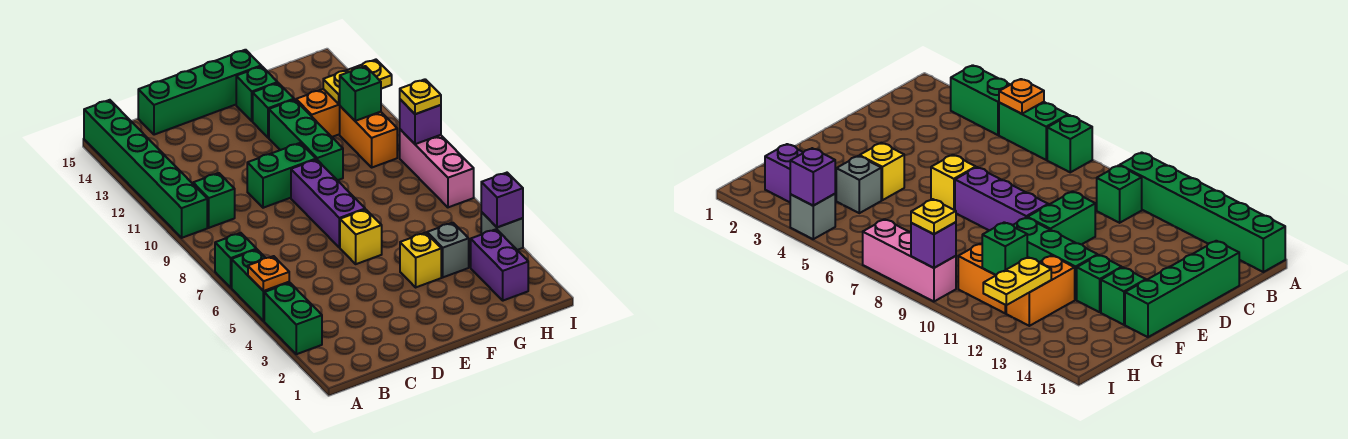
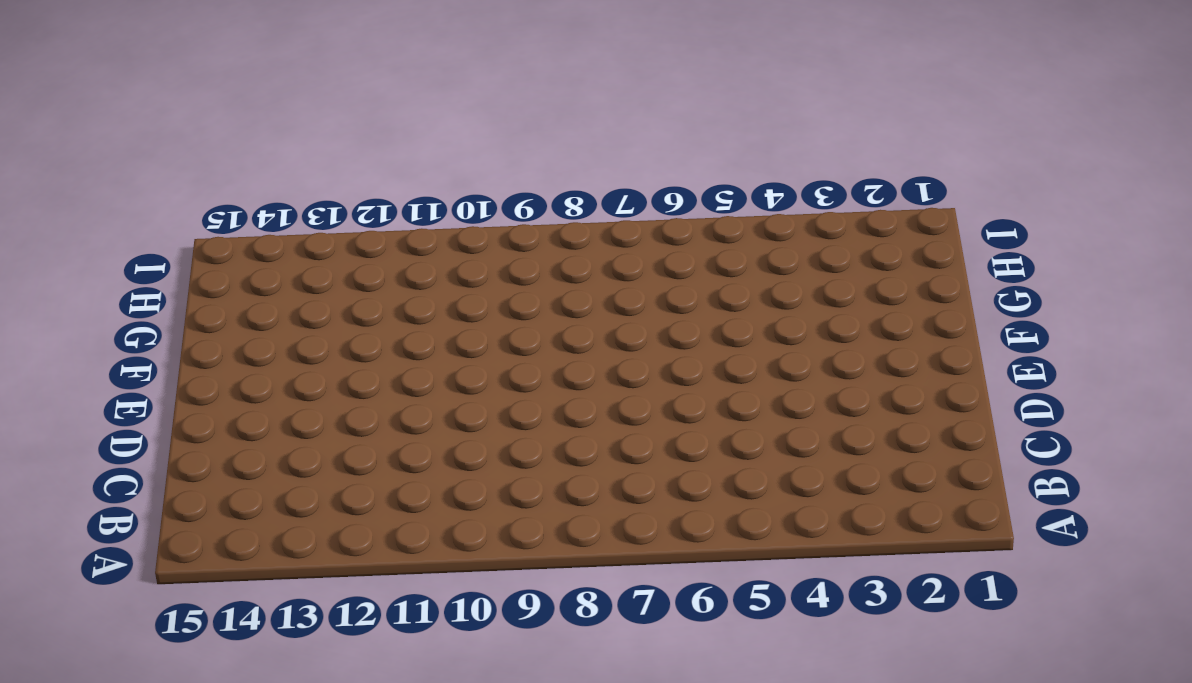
none -> green brick A3:A4 level 1
none -> green brick A5:A6 level 1
none -> green brick A7 level 1

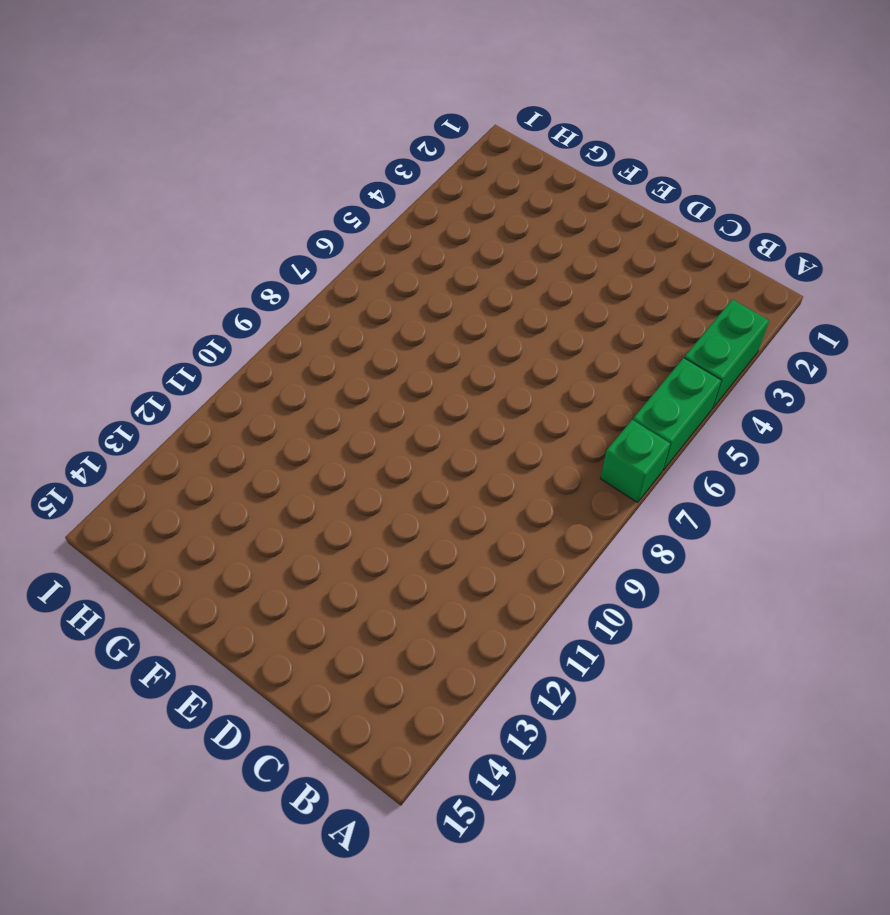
none -> green brick A10:A15 level 1
none -> green brick B10 level 1
none -> green brick C15:F15 level 1

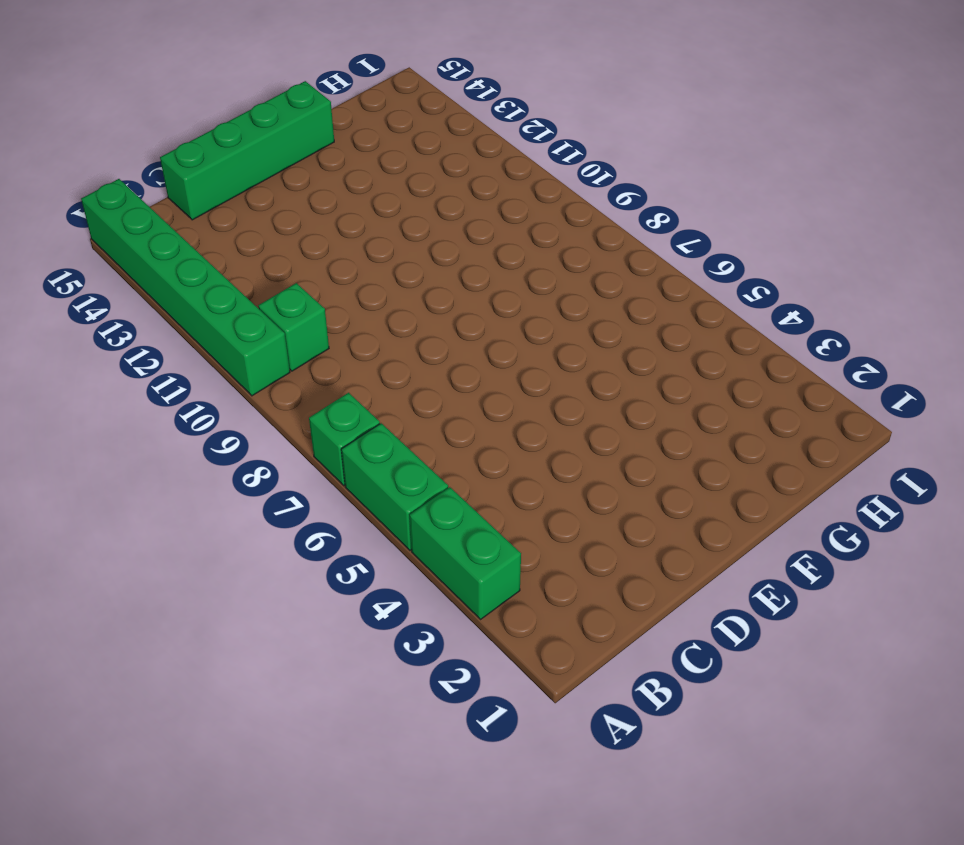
none -> green brick D10:E10 level 1
none -> yellow brick E6 level 1
none -> purple brick E7:E9 level 1

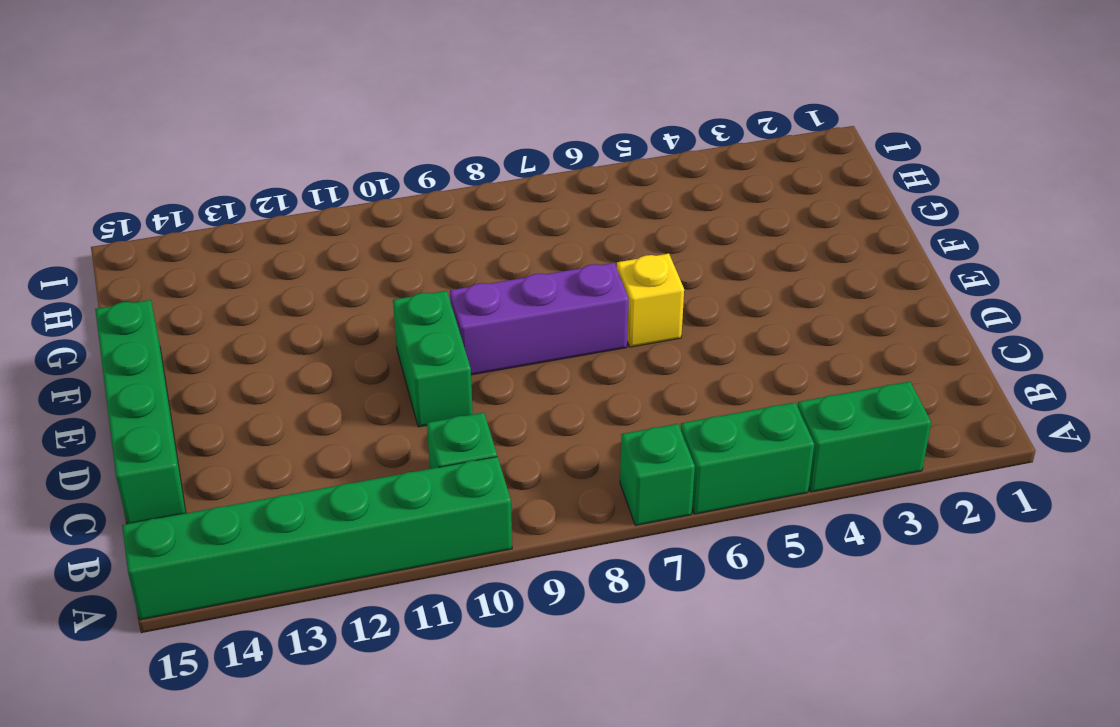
none -> yellow brick F4 level 1
none -> green brick F10:F12 level 1
none -> green brick F13 level 1

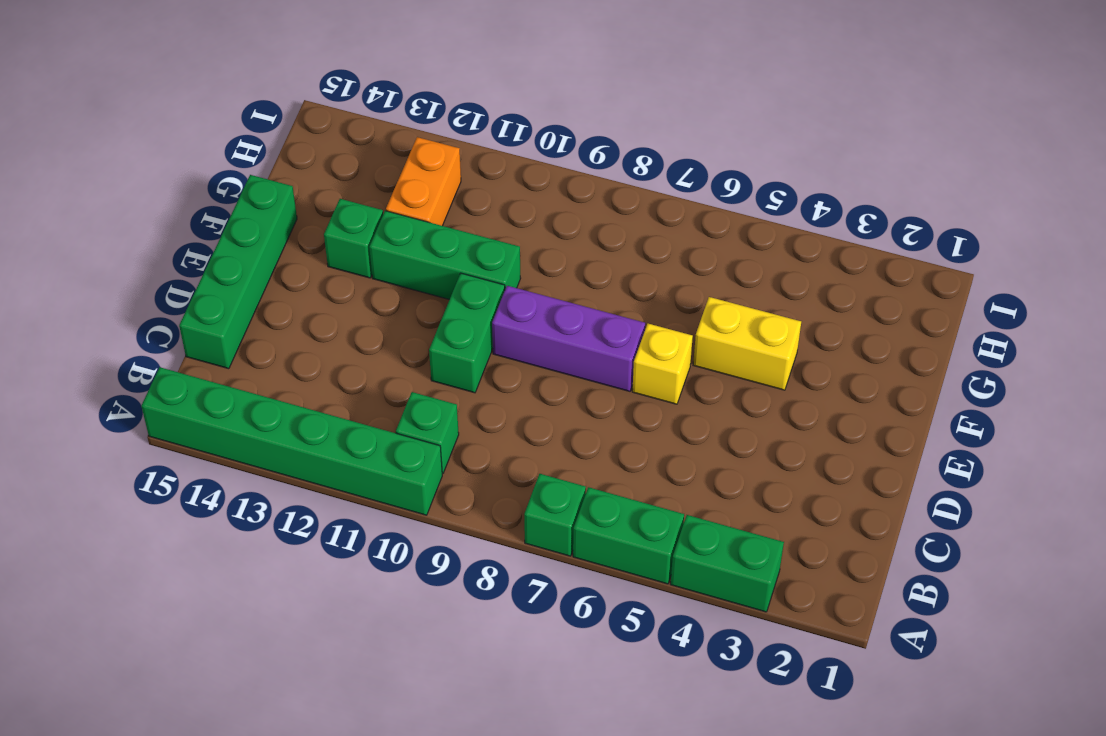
yellow brick F4:F5 level 1 -> yellow brick F4 level 1
none -> green brick F14 level 1
none -> grey brick G4 level 1
none -> purple brick H2:H3 level 1

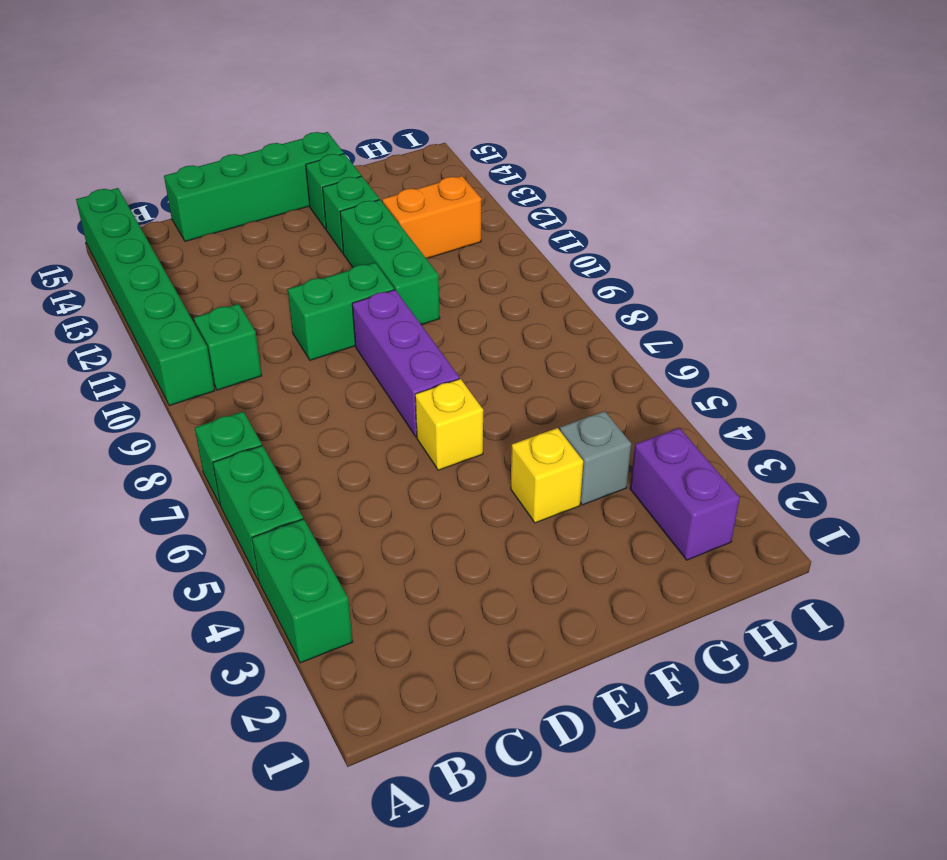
none -> orange brick H10:H11 level 1
none -> grey brick I4 level 1
none -> pink brick I7:I9 level 1

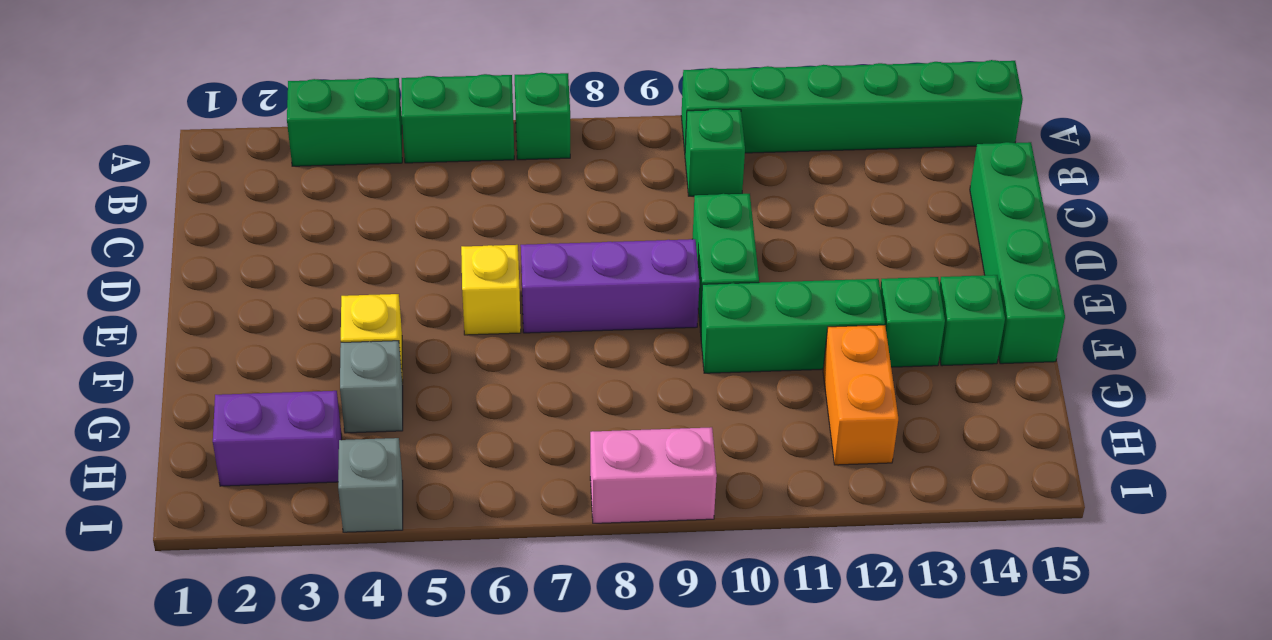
pink brick I8:I9 level 1 -> pink brick I7:I9 level 1
none -> orange brick H10:H11 level 1
none -> orange plate A5 level 2
none -> green brick H11 level 2

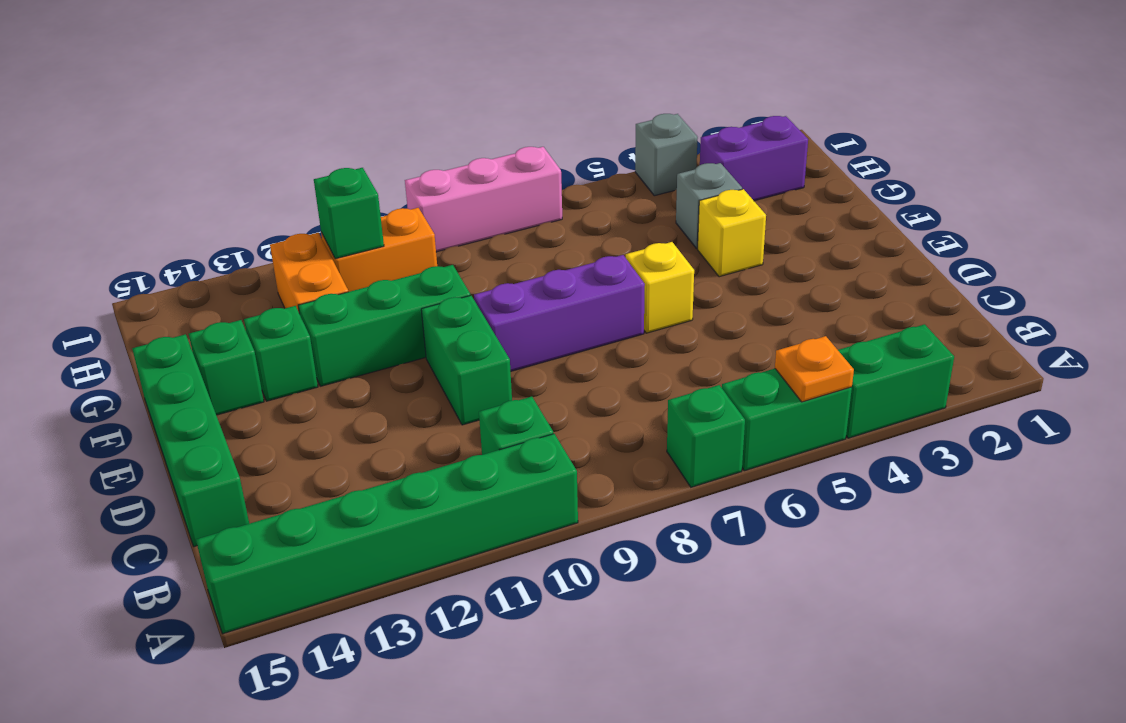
none -> yellow plate H12:I12 level 2
none -> purple brick I4 level 2
none -> purple brick I9 level 2

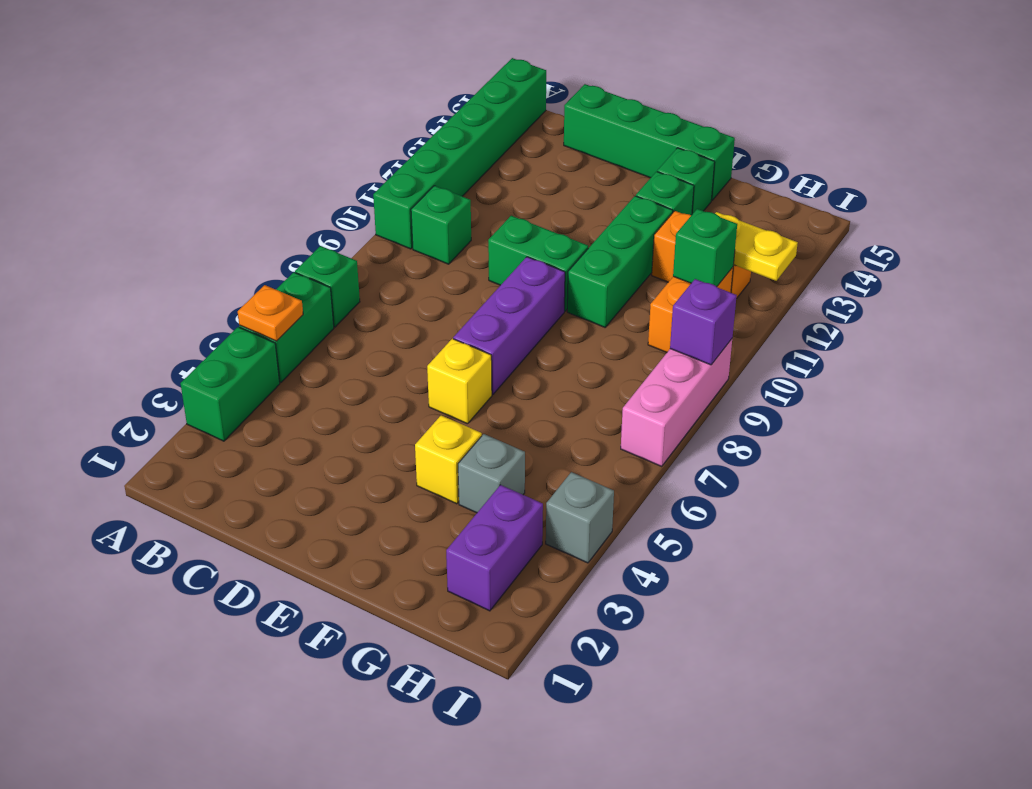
none -> purple brick I4 level 2
none -> yellow plate I9 level 3

